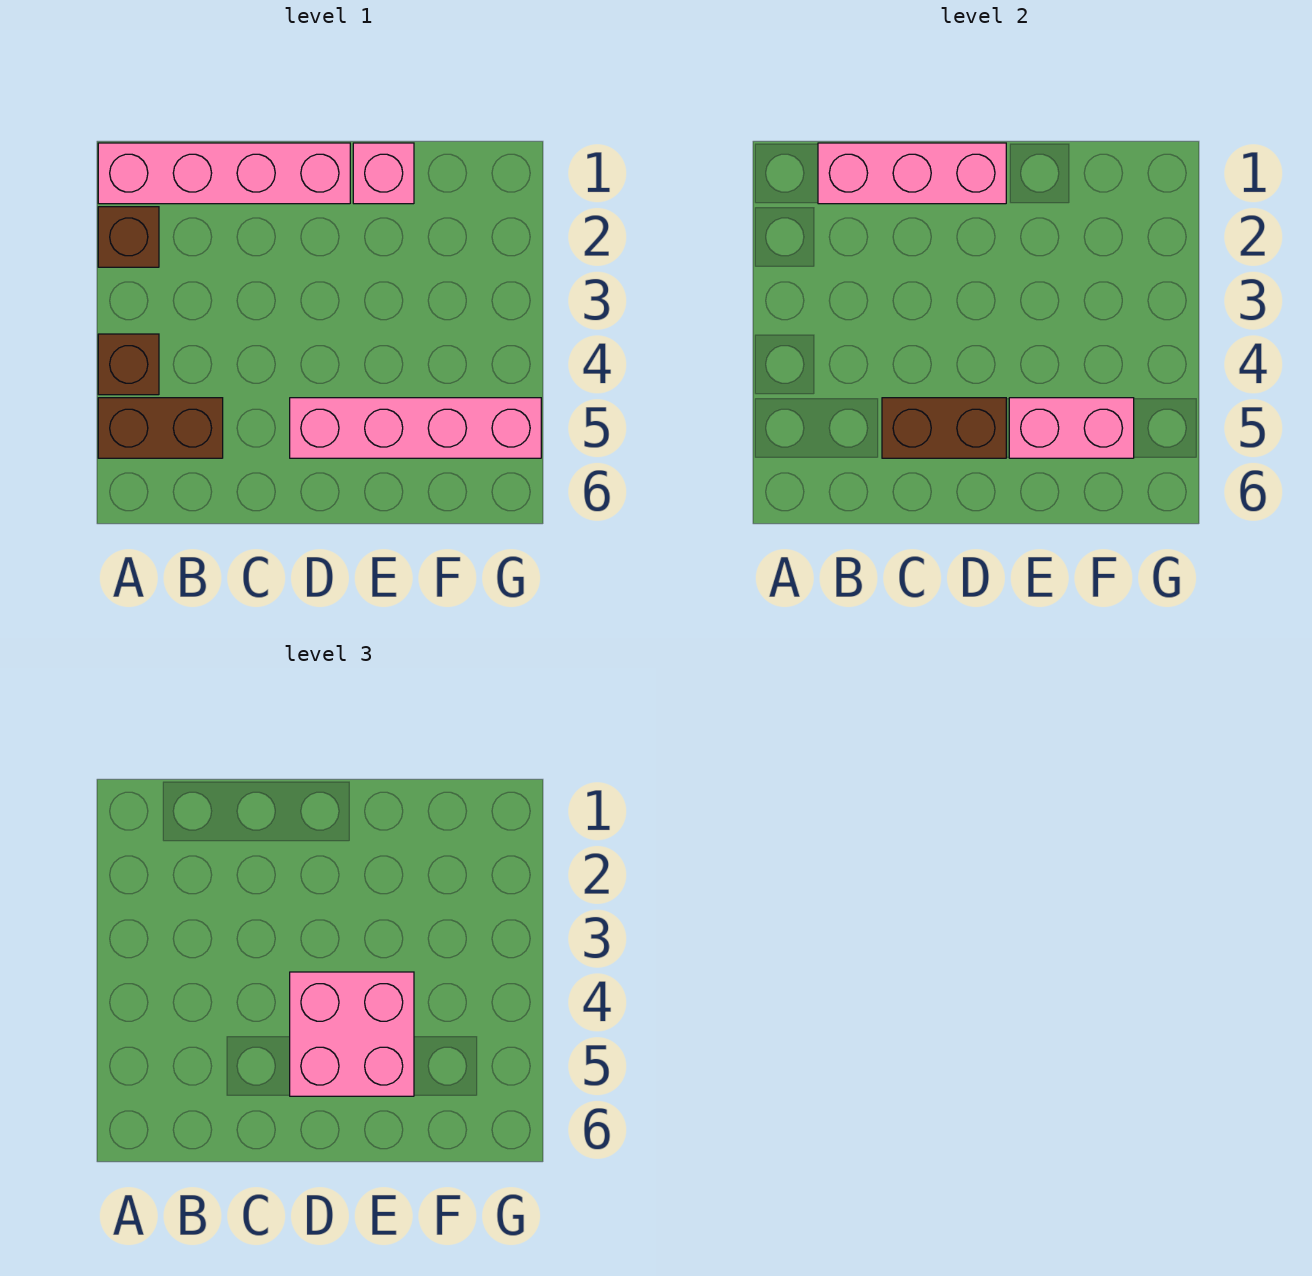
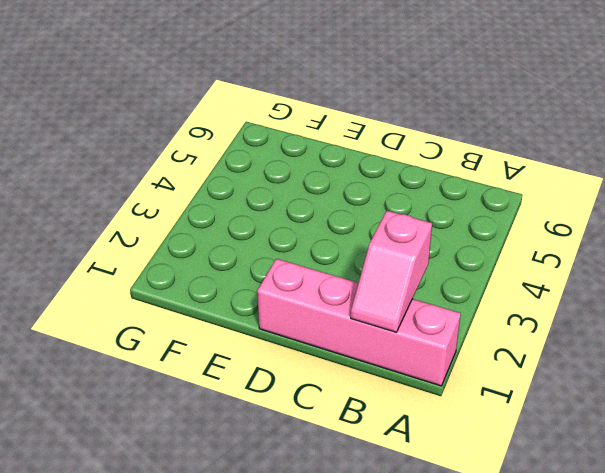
pink slope B1:B2 level 2 top 2 -> pink brick B1:D1 level 2
none -> brown brick A2 level 1
none -> brown brick A4 level 1

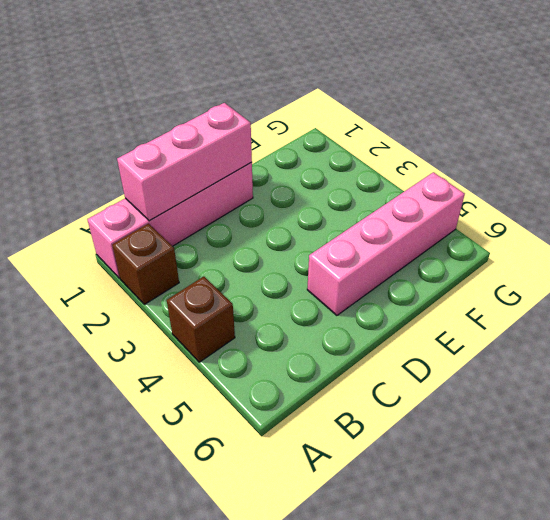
none -> brown brick A5:B5 level 1
none -> pink brick E1 level 1

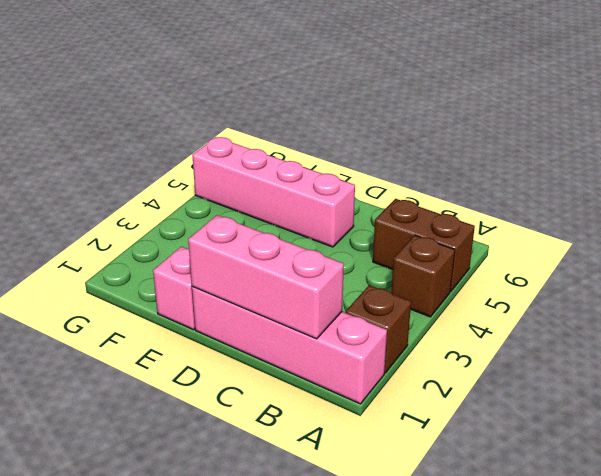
none -> brown brick C5:D5 level 2
none -> pink brick E5:F5 level 2

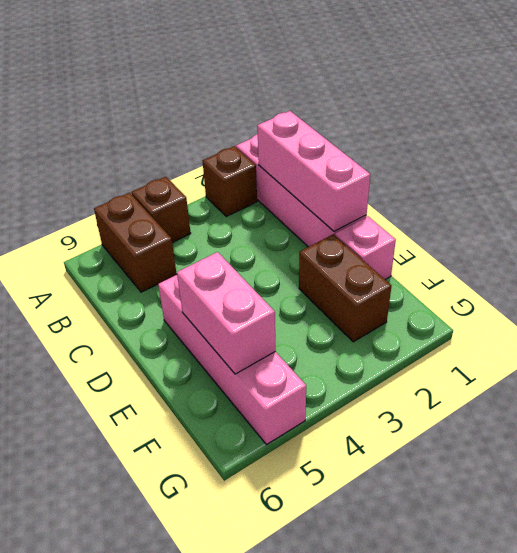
brown brick E2:F2 level 1 -> brown brick C5:D5 level 2
none -> pink brick D4:E5 level 3

